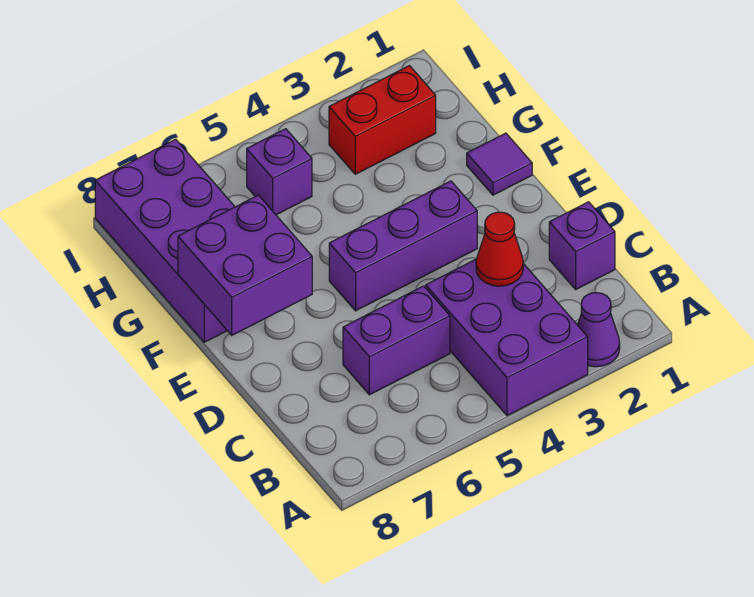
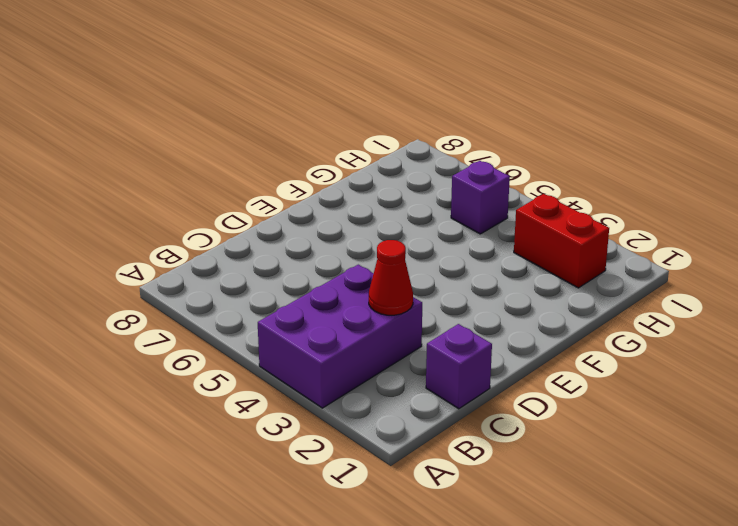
none -> purple cone A2 level 1
none -> purple brick C5:C6 level 1

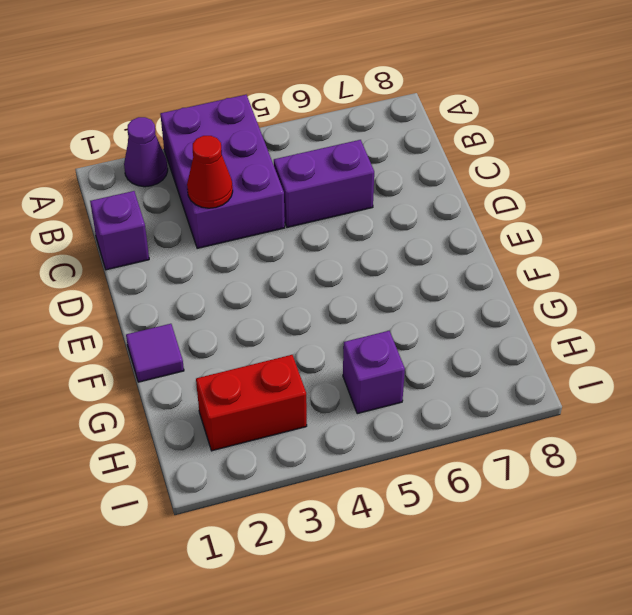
none -> purple brick E3:E5 level 1
none -> purple brick F7:I8 level 1

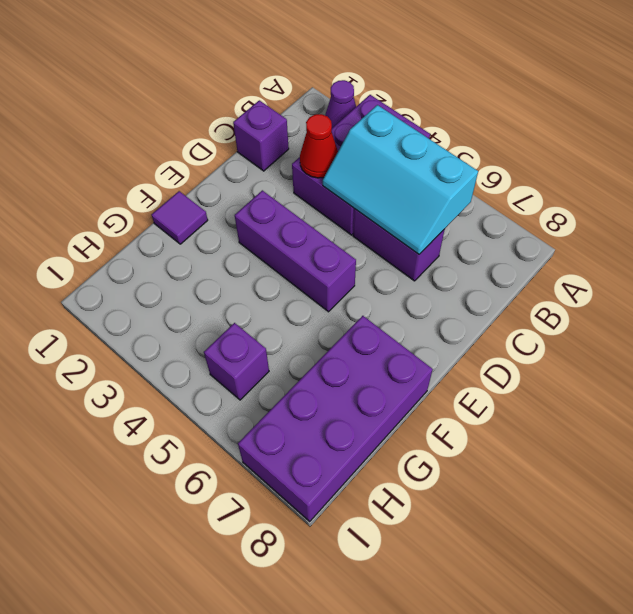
cyan slope B4:C6 level 2 top B -> none
none -> red brick H2:H3 level 1
none -> purple brick E7:F8 level 2

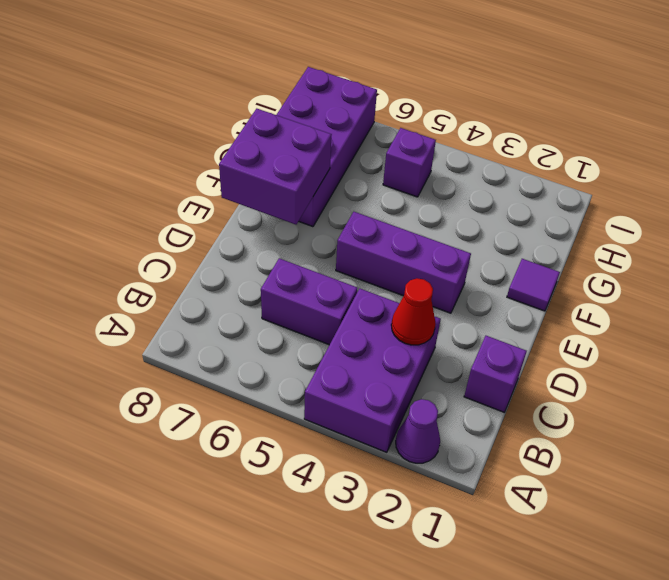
none -> red brick H2:H3 level 1

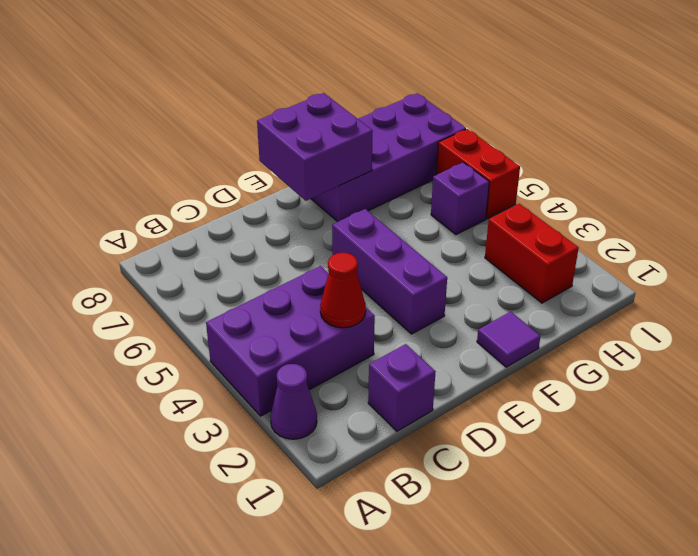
red brick I5:I6 level 1 -> none
none -> purple brick C5:C6 level 1

